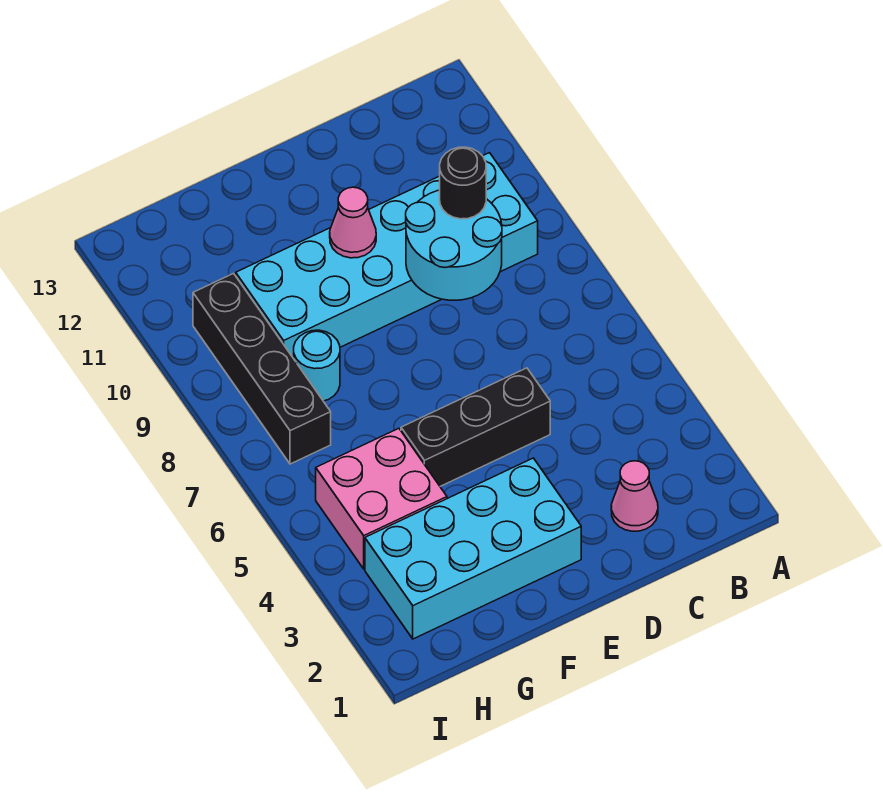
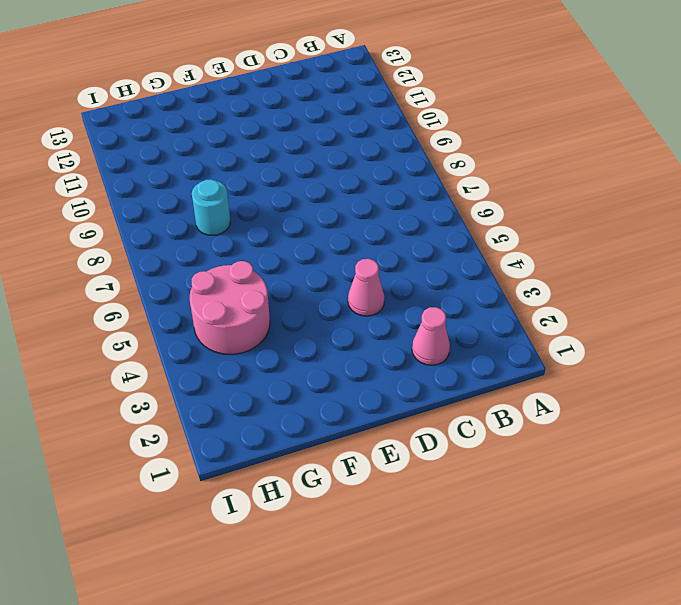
pink cone D4 level 1 -> pink cone E10 level 2
pink round brick G4:H5 level 1 -> pink brick G4:H5 level 1
none -> cyan brick B9:G10 level 1
none -> black brick D5:F5 level 1

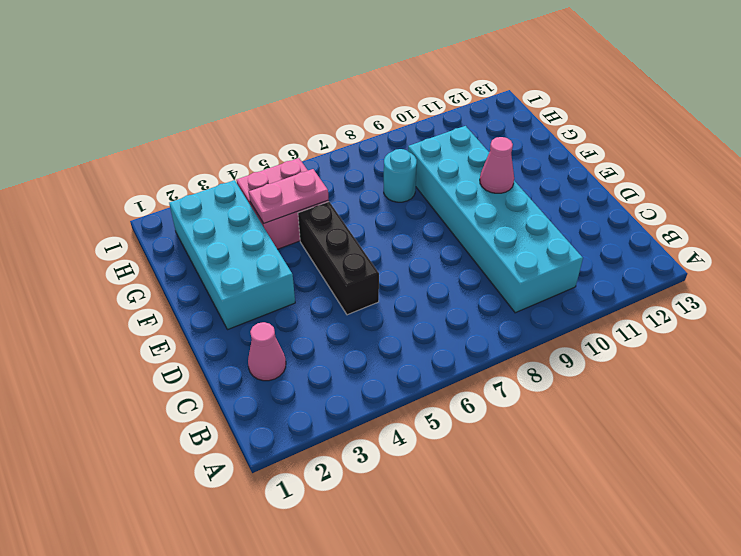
pink plate G4:G5 level 2 -> none
none -> black brick H7:H10 level 1
none -> cyan round brick C8:D9 level 2

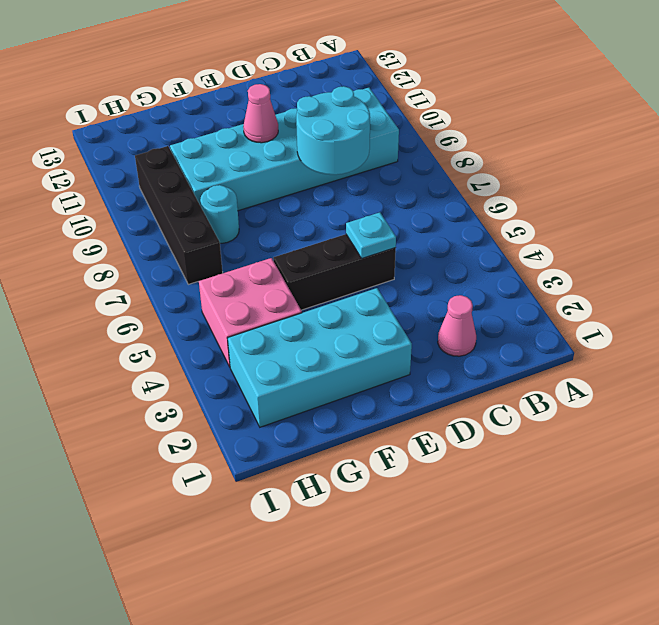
cyan plate D5 level 2 -> none
none -> black round brick C9 level 3

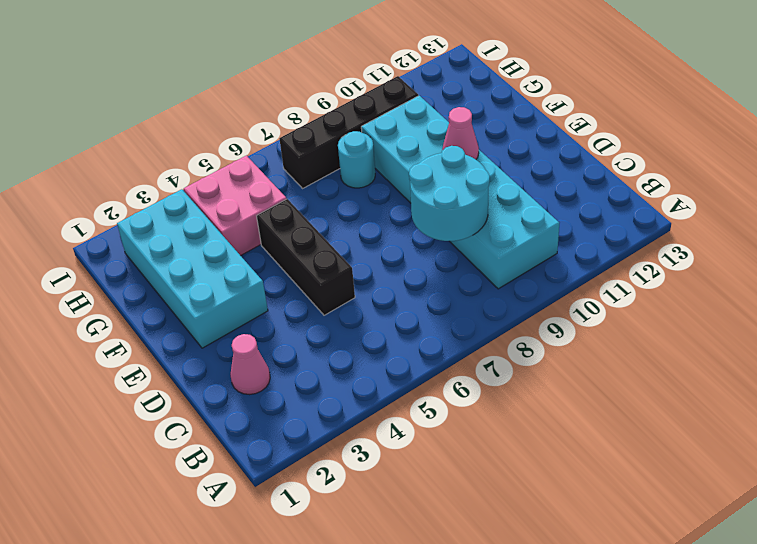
none -> black round brick C9 level 3

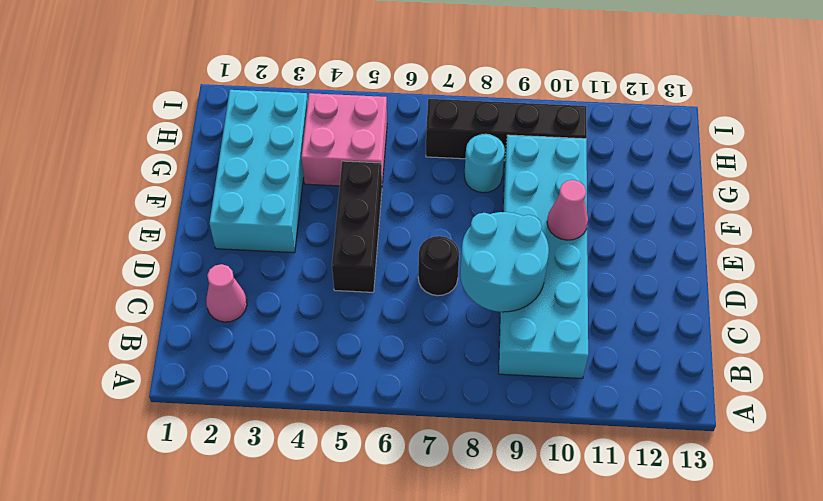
black round brick D7 level 1 -> black round brick C9 level 3

